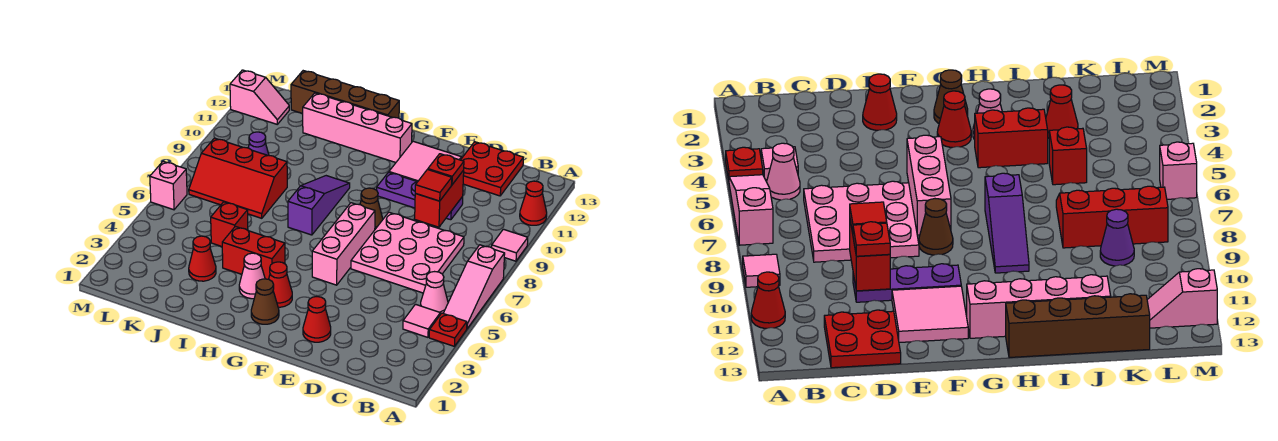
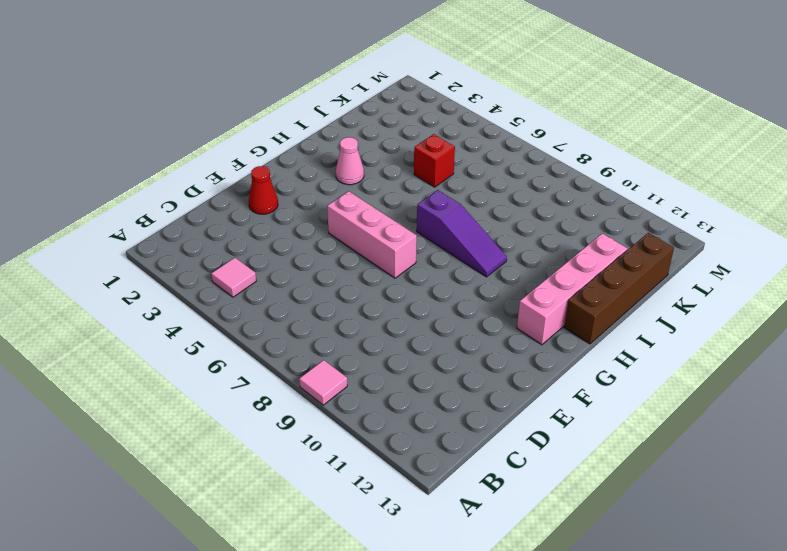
none -> red plate A4 level 1
none -> pink slope A5:A7 level 1 top 7
none -> red cone A11 level 1

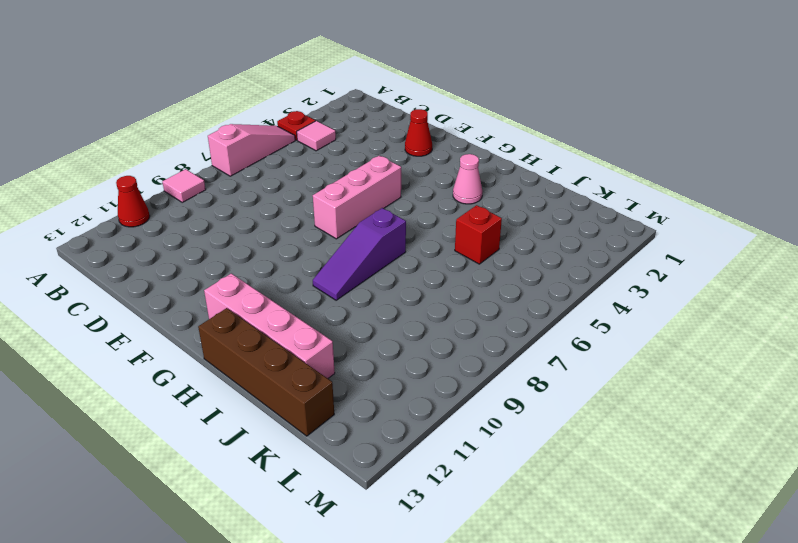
none -> pink cone B5 level 1
none -> pink plate C6:E8 level 1
none -> red plate C12:D13 level 1

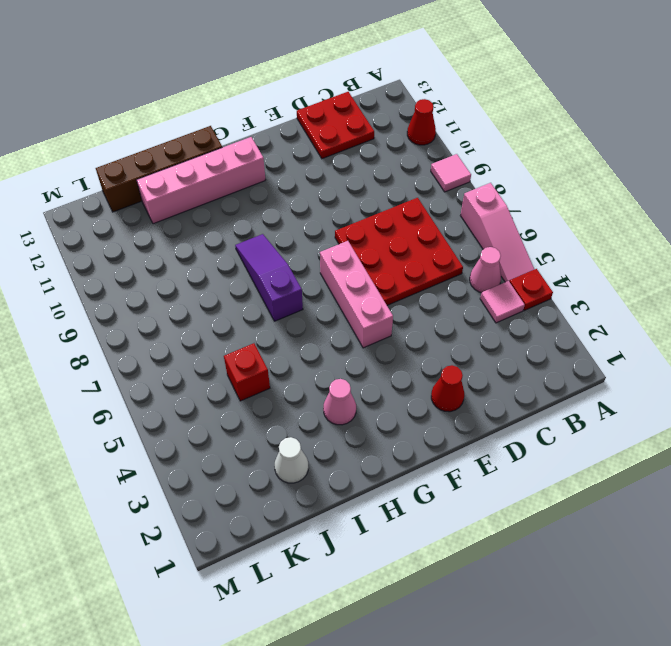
red plate C6:E8 level 1 -> pink plate C6:E8 level 1
white cone J2 level 1 -> none
none -> purple plate D10:F10 level 1
none -> pink tile E11:F12 level 1
none -> brown cone F8 level 1

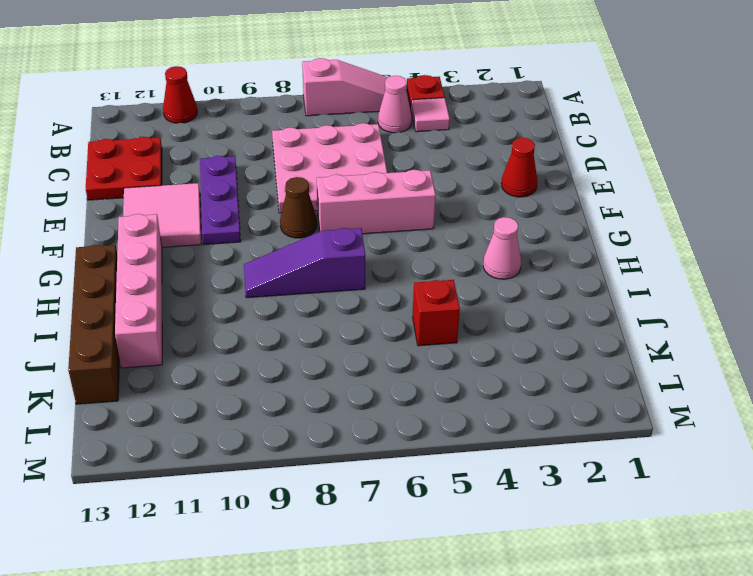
none -> pink tile A9 level 1
none -> brown cone G2 level 1
none -> red cone G3 level 1

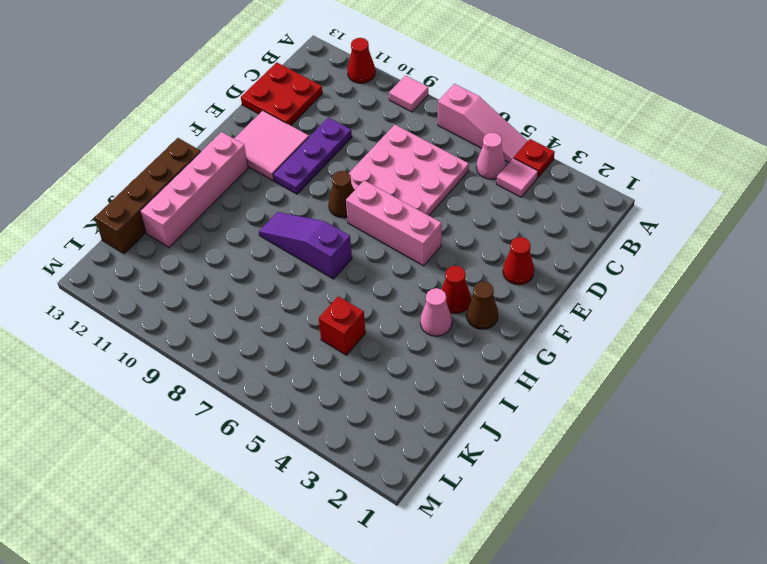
none -> red brick H4:I4 level 1
none -> red cone J3 level 1
none -> red slope J7:L8 level 1 top 8

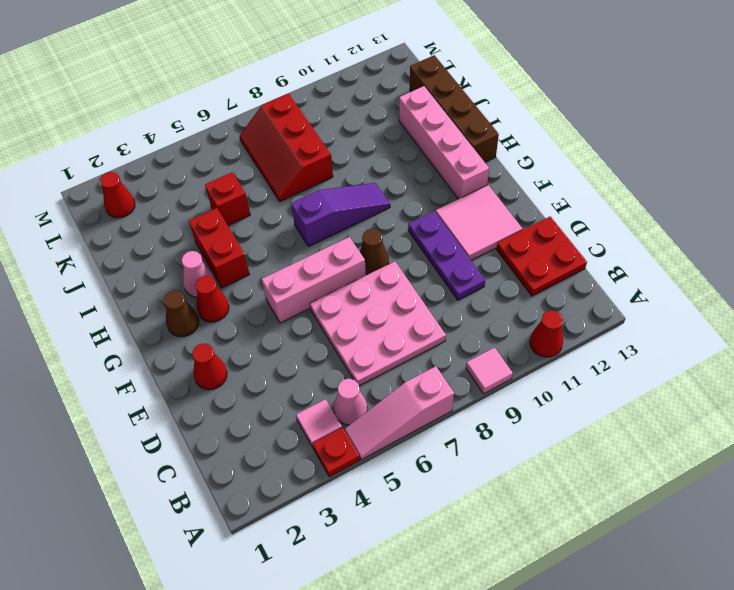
red cone L2 level 1 -> red cone J3 level 1
none -> purple cone K9 level 1
none -> pink slope L12:M12 level 1 top M
none -> pink brick M6 level 1

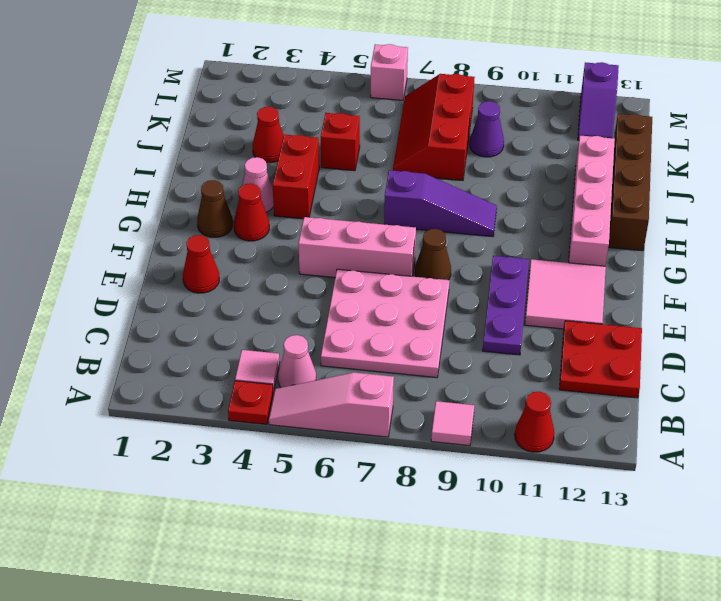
purple slope L12:M12 level 1 top M -> pink slope L12:M12 level 1 top M
none -> red brick D9:D10 level 2
none -> red tile D9 level 3
none -> red plate D10 level 3

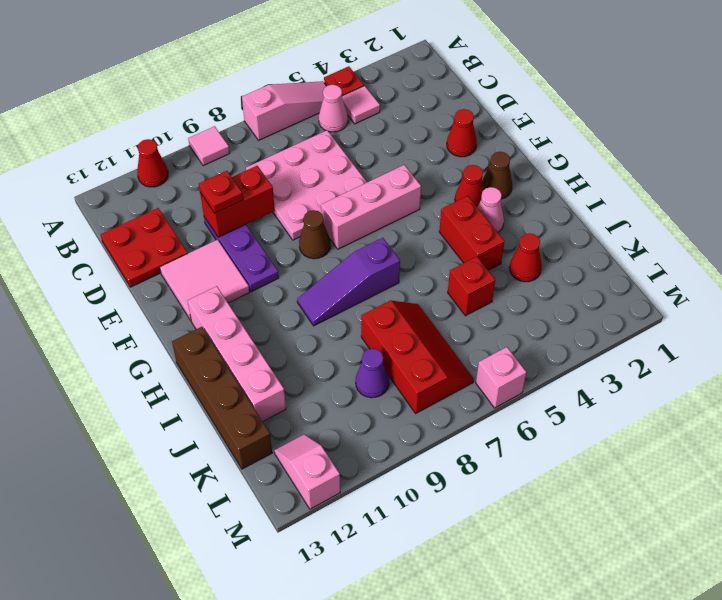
none -> red tile D9 level 3

